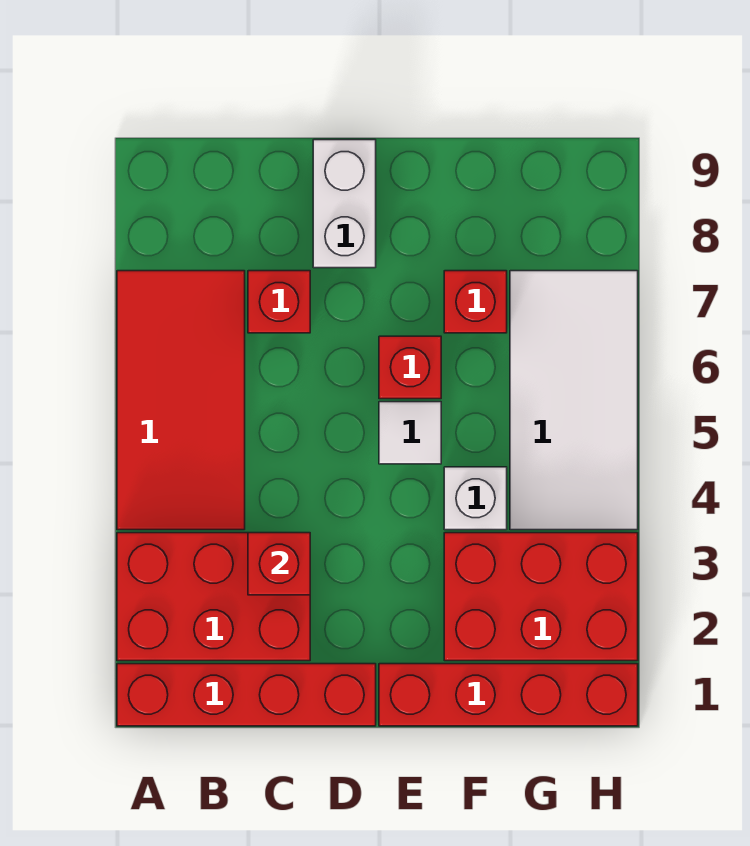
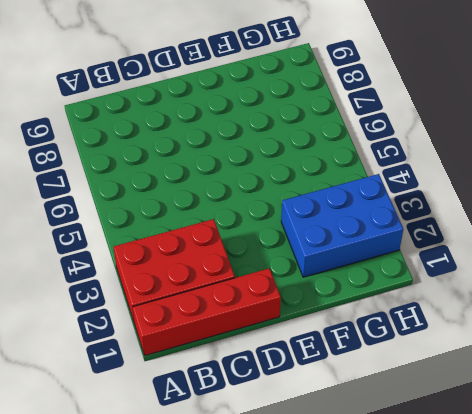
blue brick F2:H3 level 1 -> red brick F2:H3 level 1
none -> red tile A4:B7 level 1
none -> red brick C7 level 1
none -> white brick D8:D9 level 1

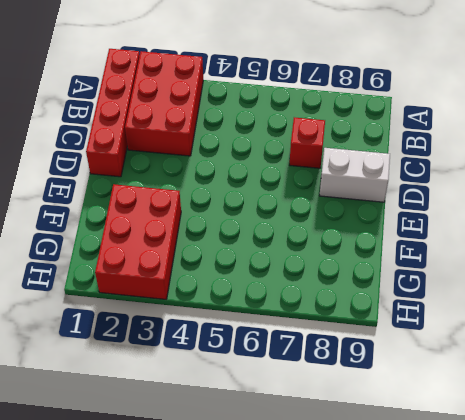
none -> red tile A4:B7 level 1
none -> red brick E1:H1 level 1
none -> white tile E5 level 1

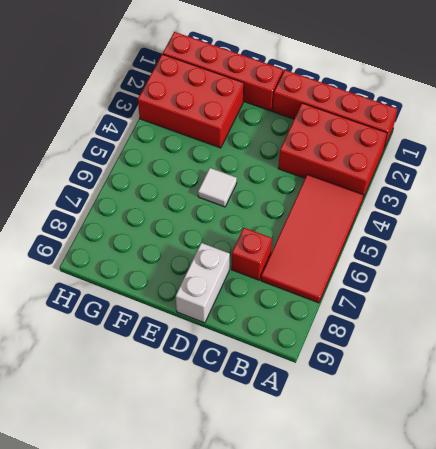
none -> red brick E6 level 1
none -> white brick F4 level 1
none -> red brick F7 level 1

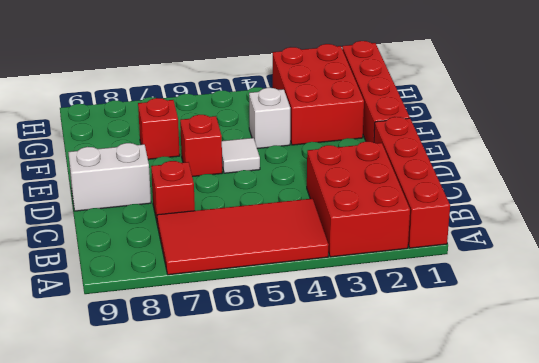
none -> white tile G4:H7 level 1
none -> red brick C3 level 2

